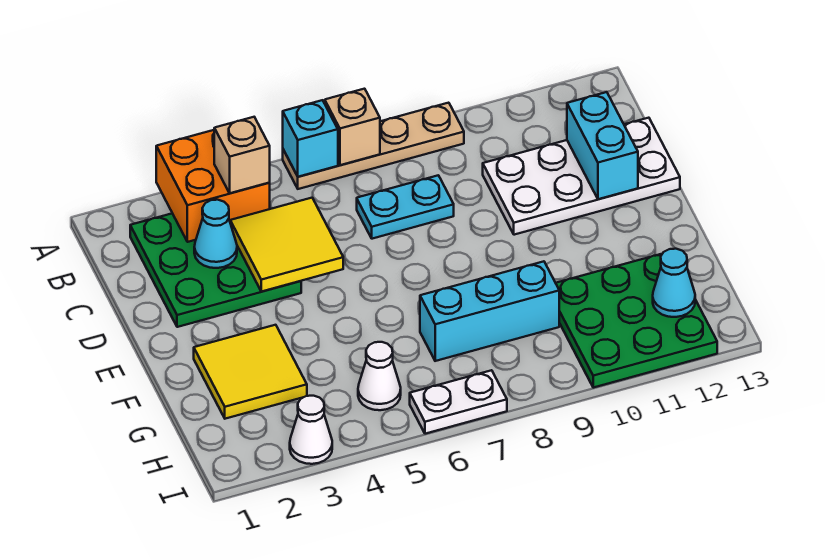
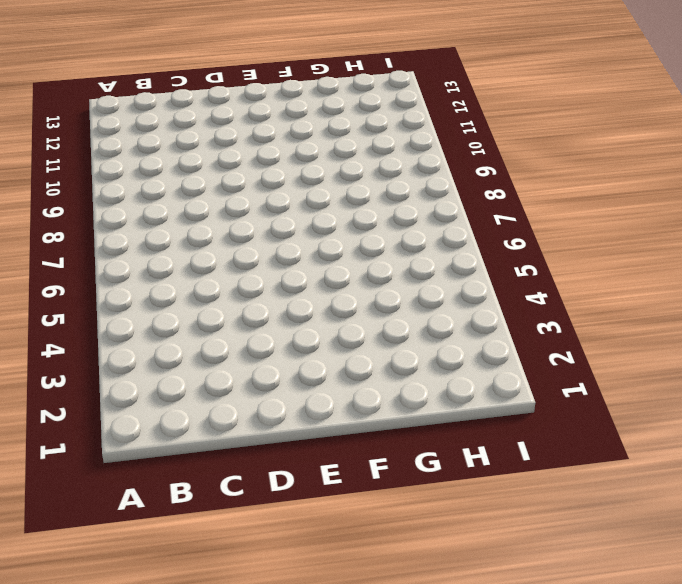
none -> tan plate A6:A9 level 1
none -> green plate B2:D4 level 1
none -> cyan plate C7:C8 level 1

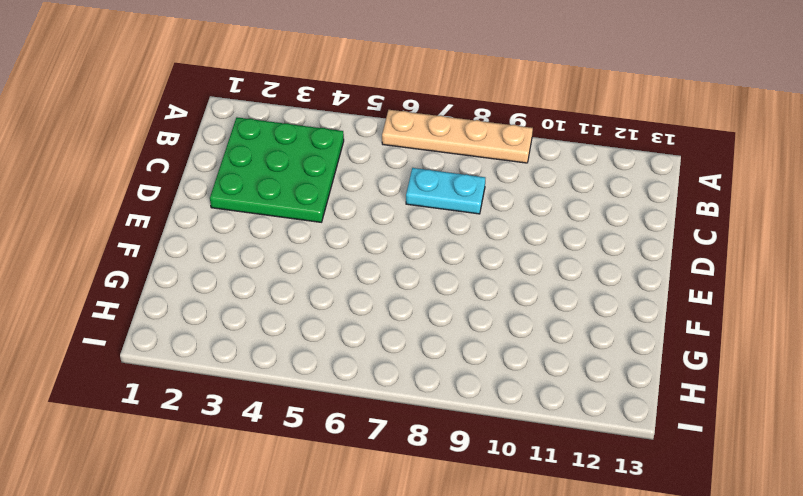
none -> white plate C10:D13 level 1
none -> yellow tile F2:G3 level 1
none -> cyan brick G7:G9 level 1

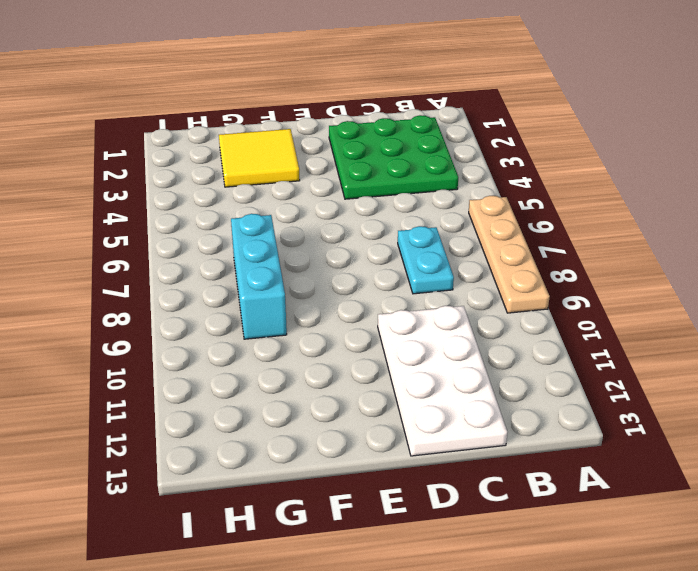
none -> green plate G10:I12 level 1
none -> white cone H5 level 1
none -> white cone I3 level 1

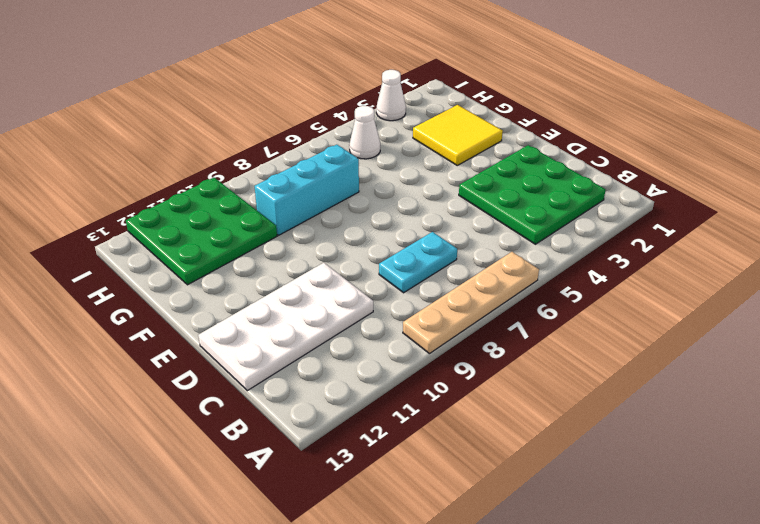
none -> white plate I6:I7 level 1
none -> orange brick A3:B4 level 2
none -> cyan brick A6 level 2

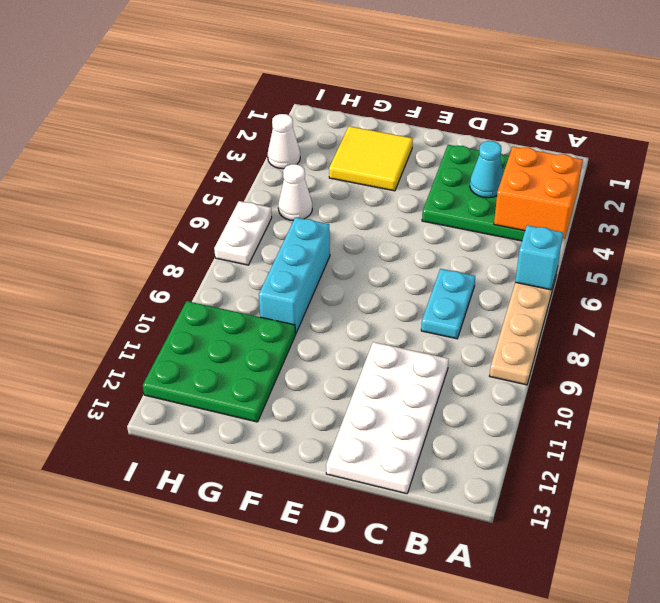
none -> tan brick A7 level 2
none -> yellow tile C4:D5 level 2
none -> cyan brick C12:D12 level 2

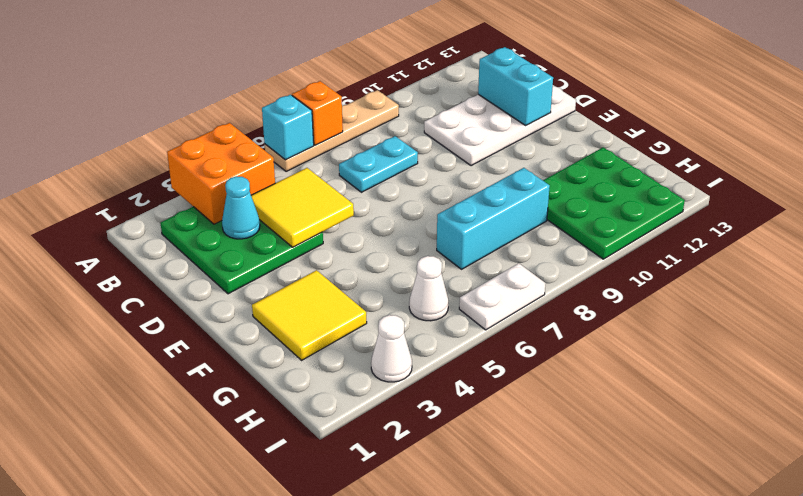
orange brick A7 level 2 -> tan brick A7 level 2
none -> cyan cone H12 level 2
none -> tan brick B4 level 3

